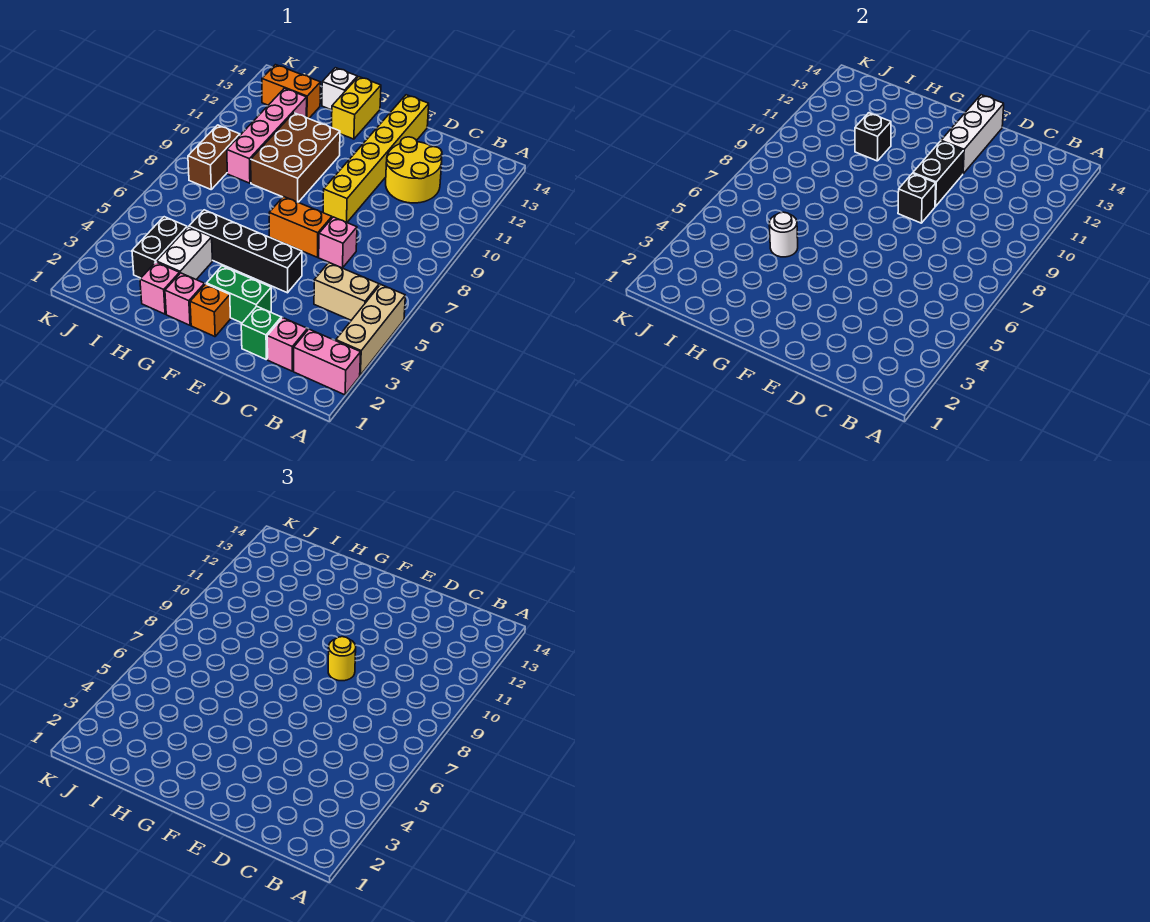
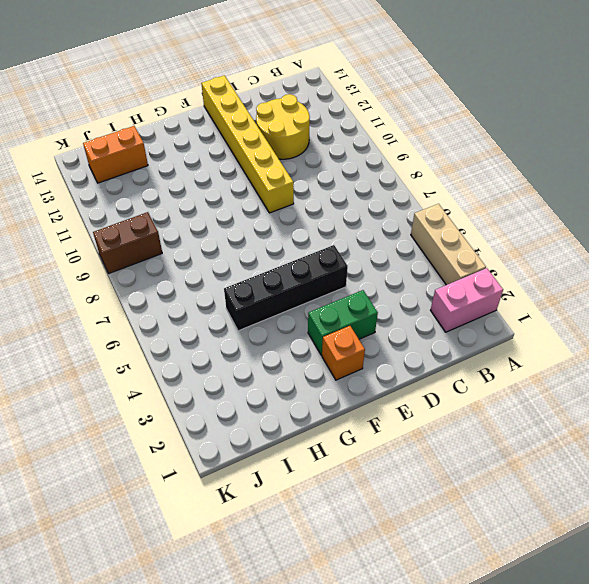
brown brick J9:K9 level 1 -> brown brick J8:J9 level 1
none -> tan brick B5:C5 level 1
none -> pink brick C2 level 1
none -> green brick D2 level 1

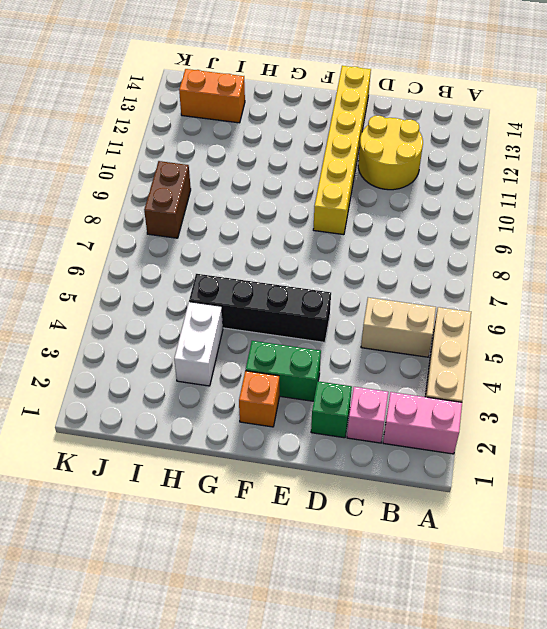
none -> pink brick D7 level 1
none -> orange brick E7:F7 level 1
none -> pink brick G2 level 1

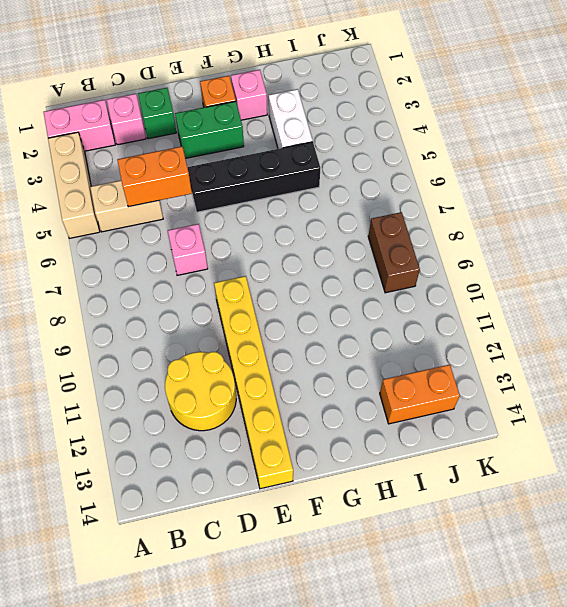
orange brick C5:D5 level 2 -> orange brick E7:F7 level 1
none -> brown brick G9:H11 level 1
none -> yellow brick G13:G14 level 1
none -> pink brick H2 level 1

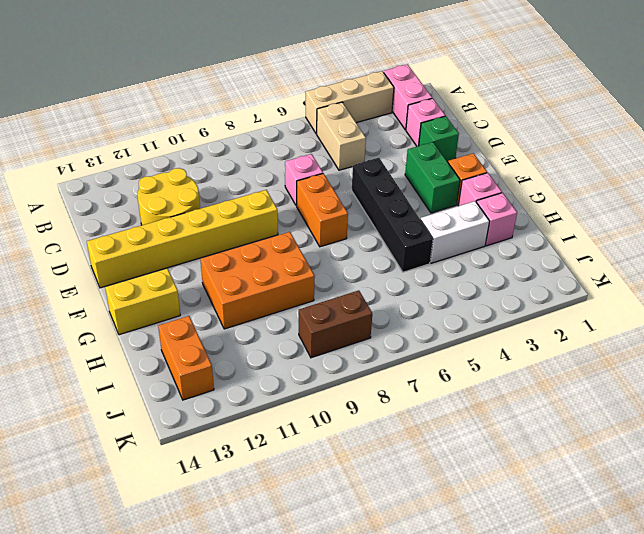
orange brick G9:H11 level 1 -> brown brick G9:H11 level 1
none -> white brick H14 level 1
none -> black brick I3:I4 level 1
none -> pink brick I9:I12 level 1

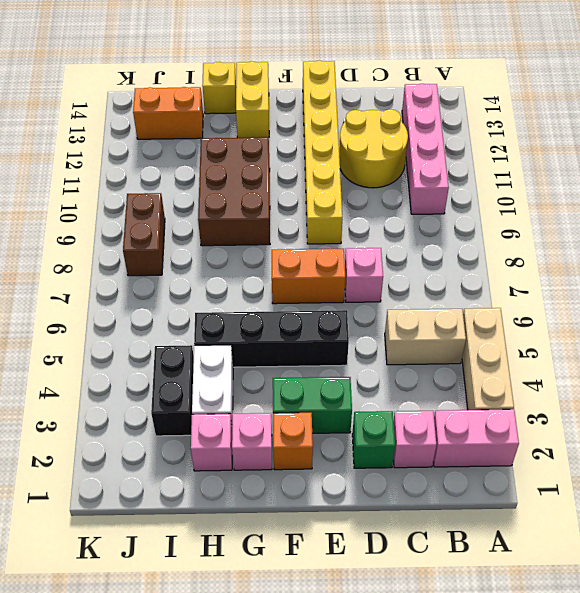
pink brick B10:B13 level 1 -> pink brick I9:I12 level 1
yellow brick H14 level 1 -> white brick H14 level 1
none -> black brick E9 level 2
none -> black brick E10:E11 level 2
none -> white brick E12:E14 level 2

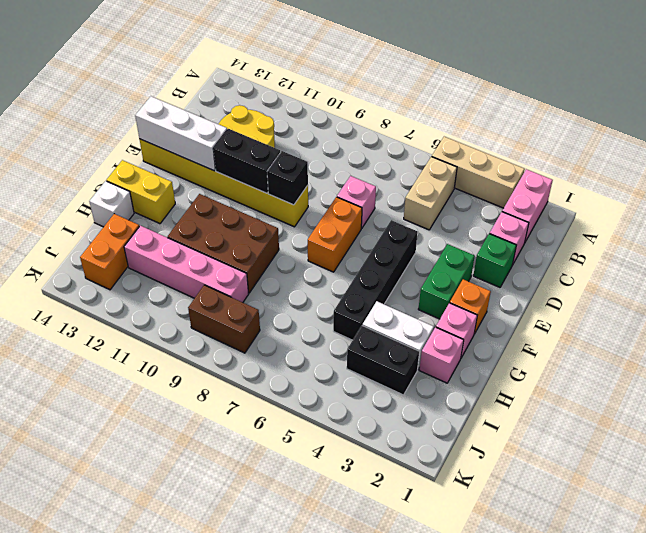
none -> white round brick H5 level 2
none -> black brick H11 level 2
none -> yellow round brick E9 level 3

